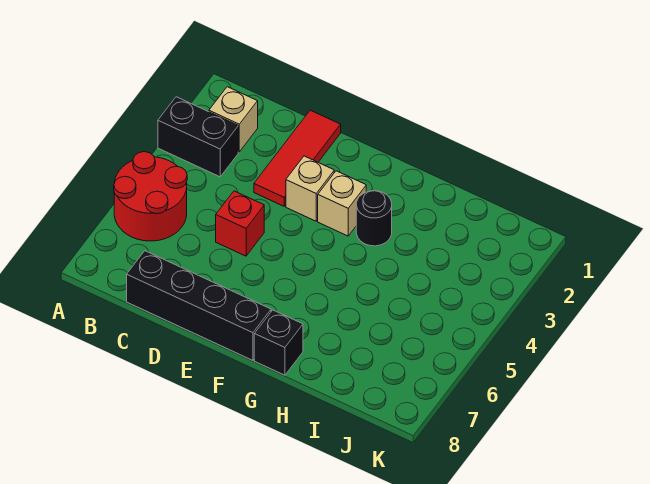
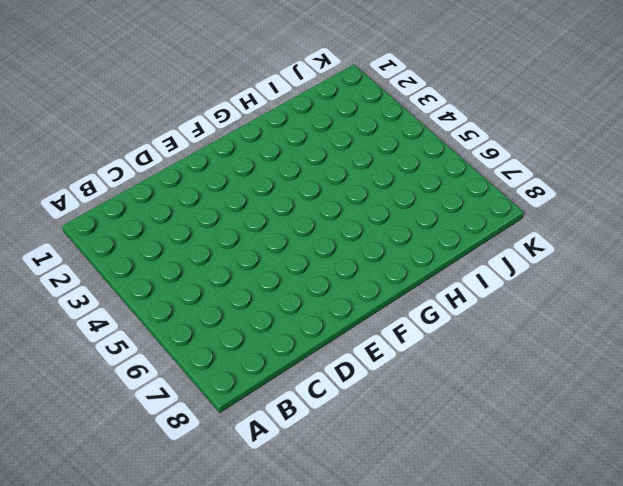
none -> black brick A3:B3 level 1
none -> red round brick A5:B6 level 1

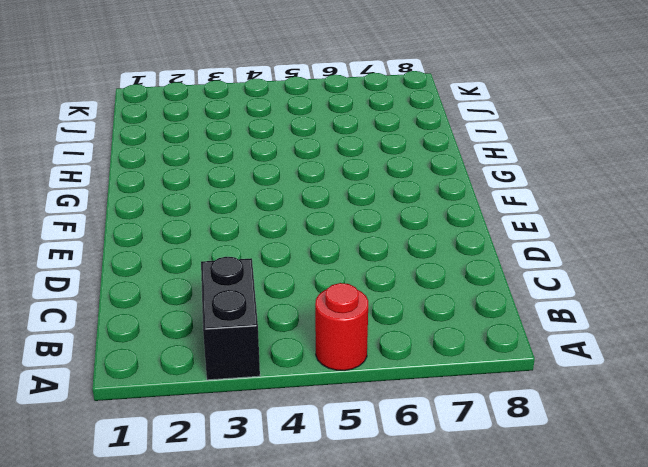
red round brick A5 level 1 -> red round brick A5:B6 level 1
none -> tan brick B2 level 1
none -> black brick C8:F8 level 1

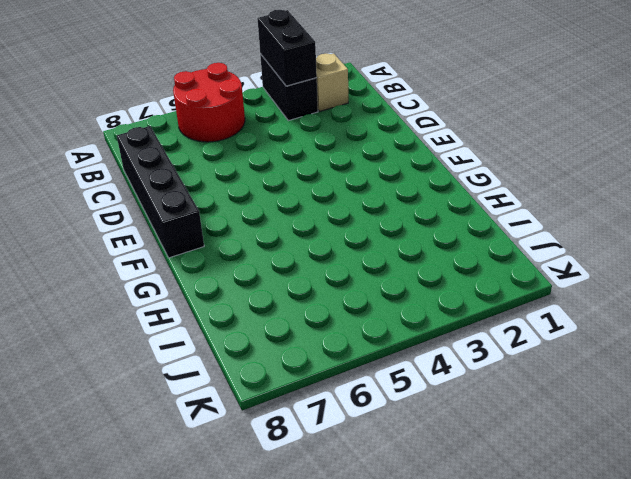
black brick A3:B3 level 2 -> none
none -> red tile D1:D3 level 1
none -> red brick D5 level 1

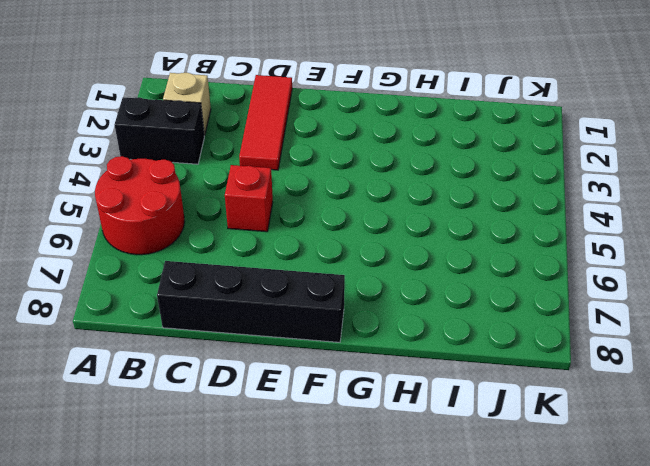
none -> tan brick E3 level 1
none -> tan brick F3 level 1

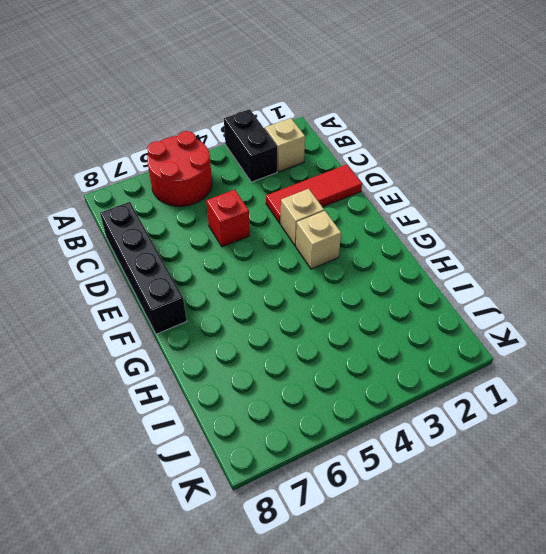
none -> black round brick G3 level 1
none -> black brick G8 level 1

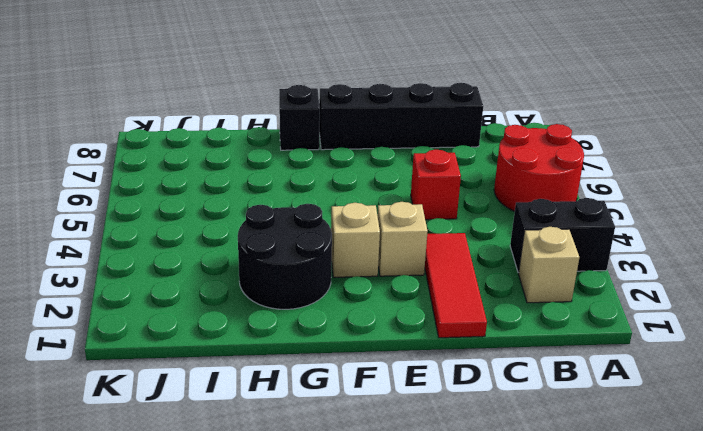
black round brick G2:H3 level 1 -> black round brick G3 level 1

